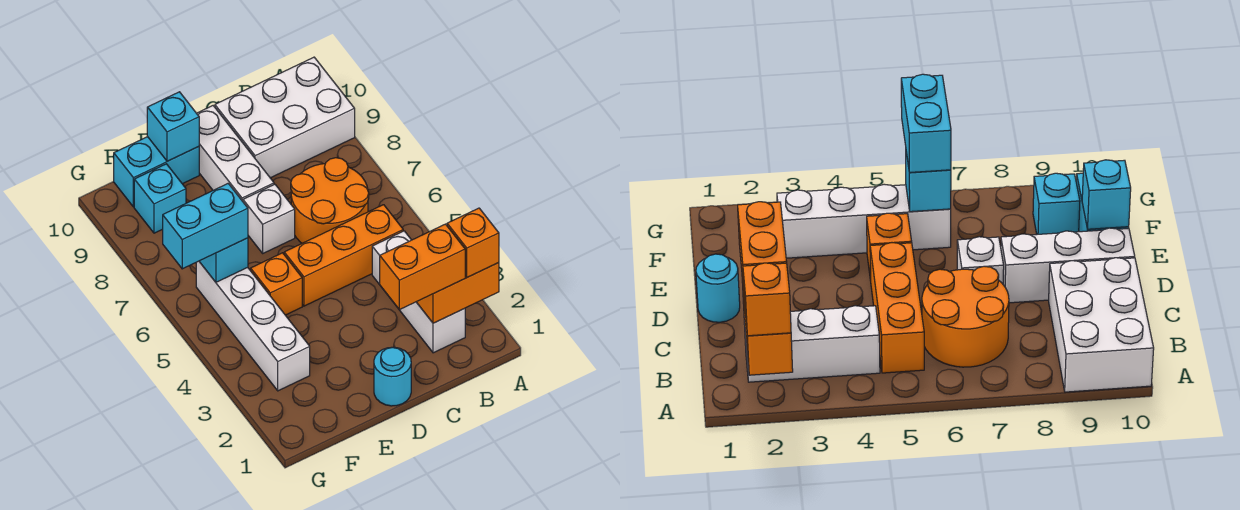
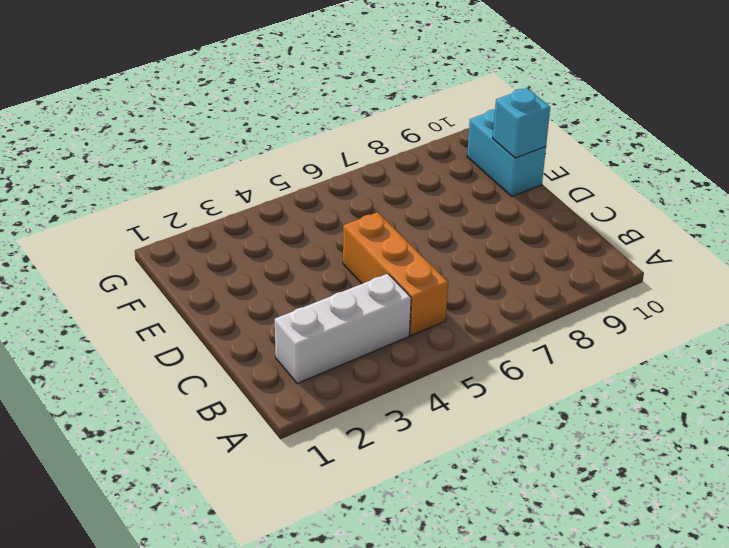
none -> white brick A9:C10 level 1
none -> orange round brick B6:C7 level 1
none -> cyan round brick D1 level 1

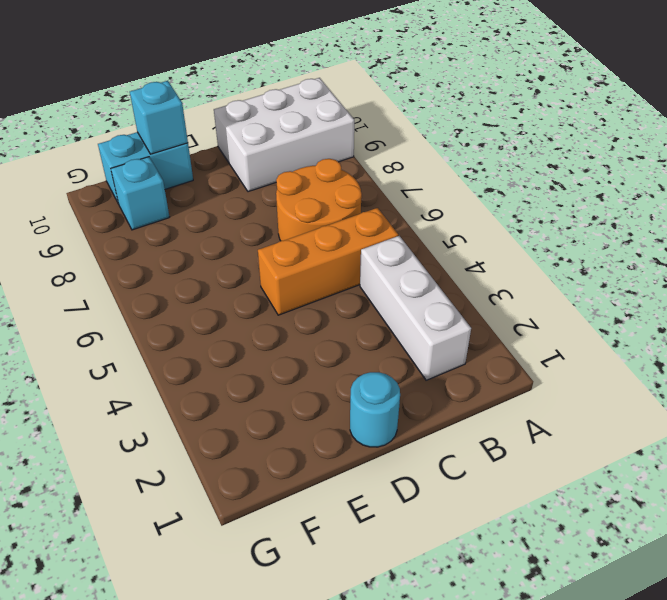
none -> white brick D7 level 1
none -> white brick D8:D10 level 1
none -> orange brick E5 level 1

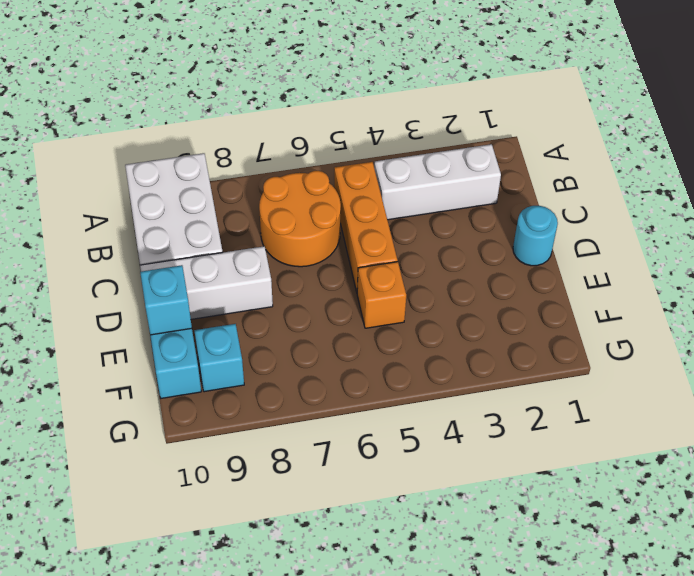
none -> white brick D7 level 1
none -> white brick F3:F6 level 1
none -> orange brick A2:B2 level 2

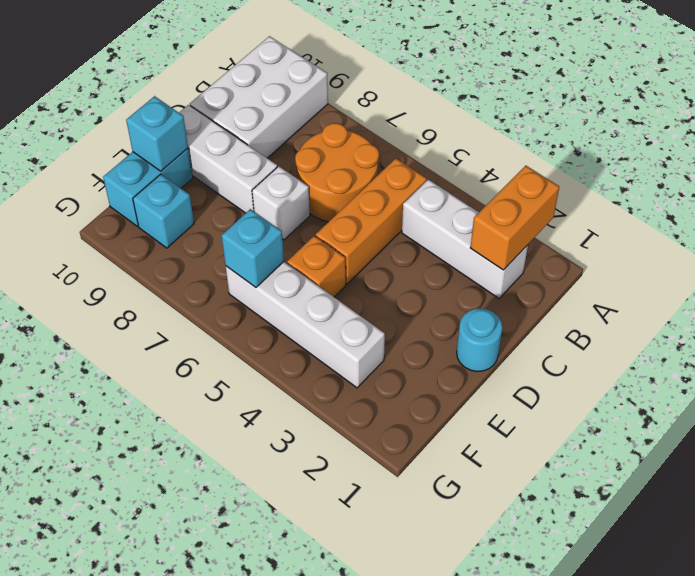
none -> orange brick A2 level 3
none -> orange brick B2:C2 level 3
none -> cyan brick F6:G6 level 3

